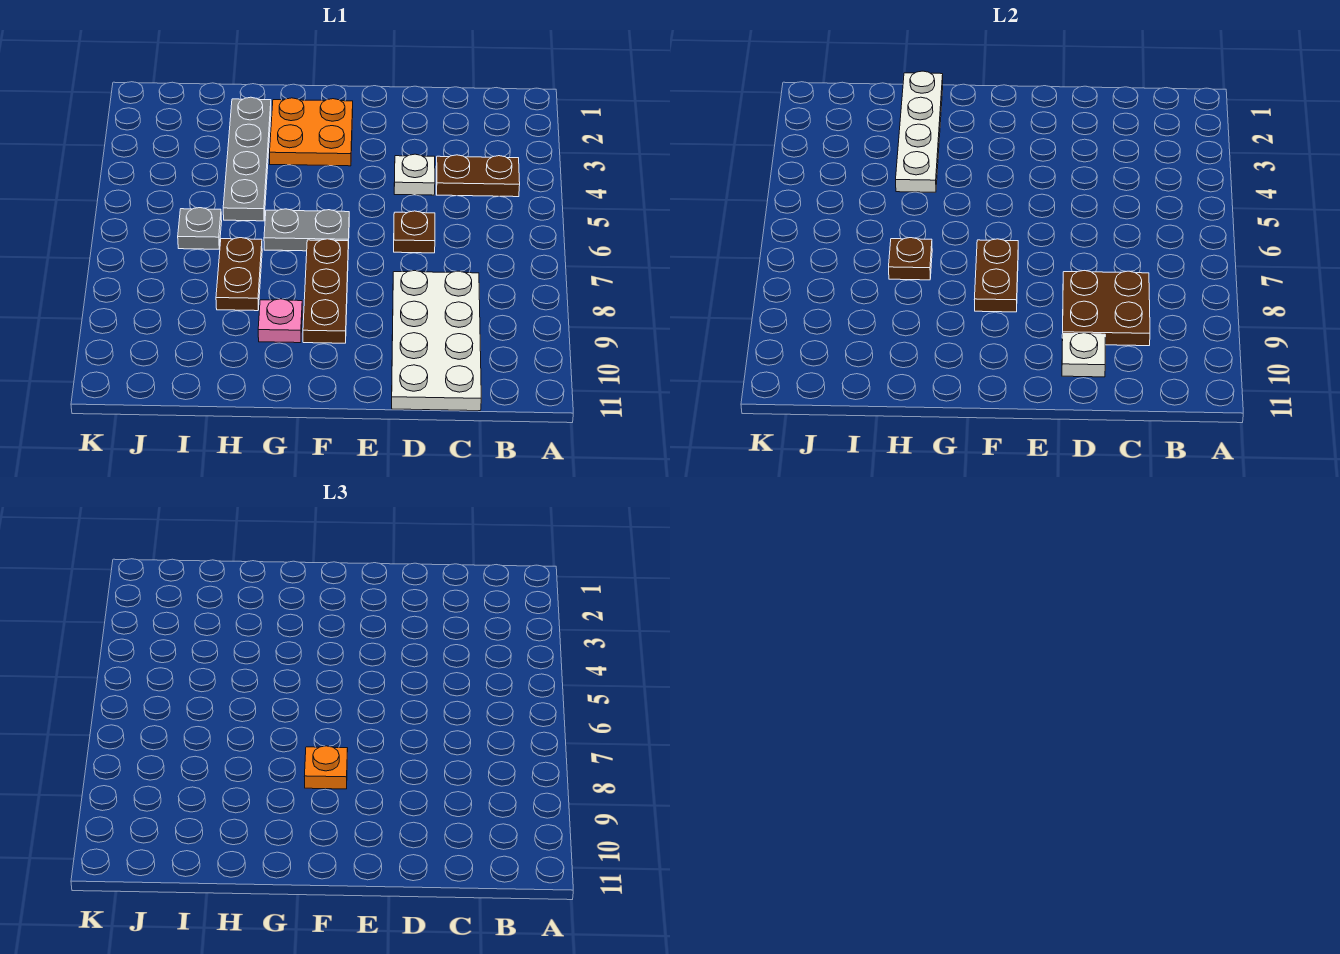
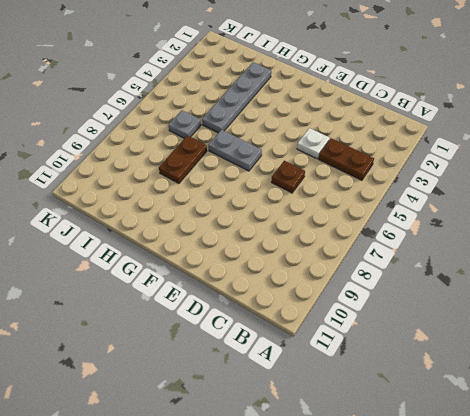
none -> white plate C8:D11 level 1
none -> orange plate F2:G3 level 1
none -> brown plate F7:F9 level 1

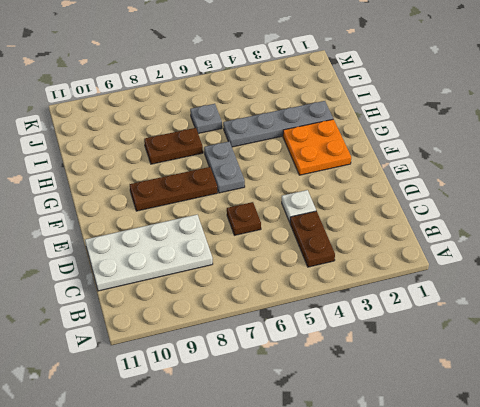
none -> pink plate G9 level 1
none -> brown plate C8:D9 level 2
none -> white plate D10 level 2

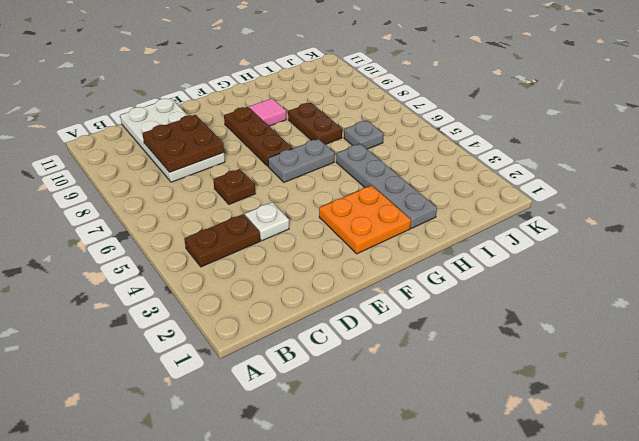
pink tile G9 level 1 -> pink plate G9 level 1
none -> white plate D10 level 2
none -> brown plate F7:F8 level 2
none -> white plate H1:H4 level 2

